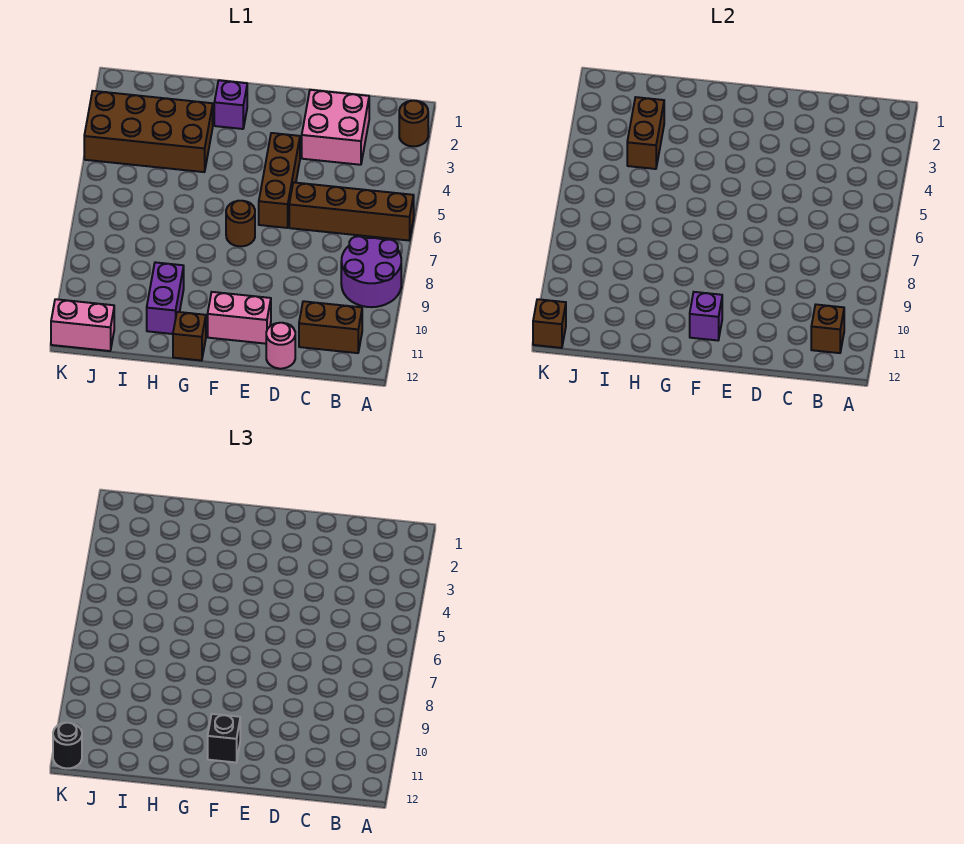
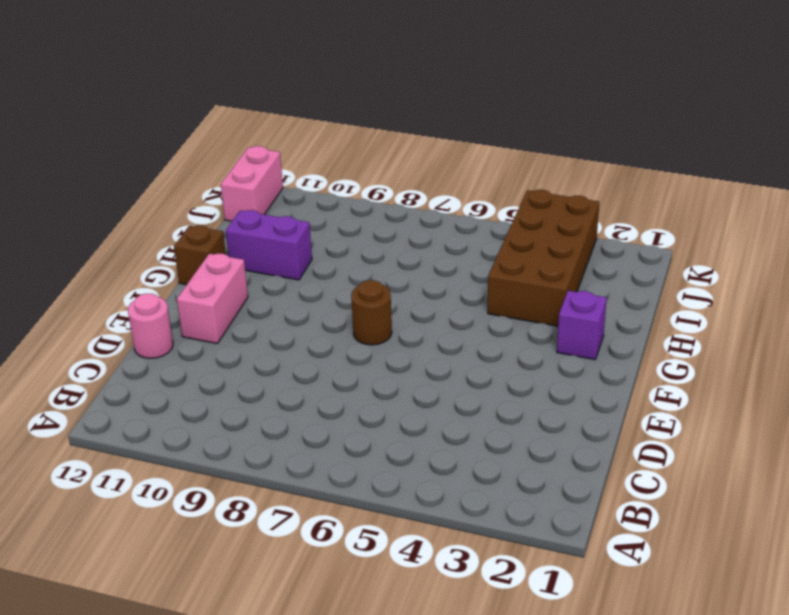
none -> brown round brick A2 level 1
none -> brown brick A6:D6 level 1
none -> purple round brick A8:B9 level 1

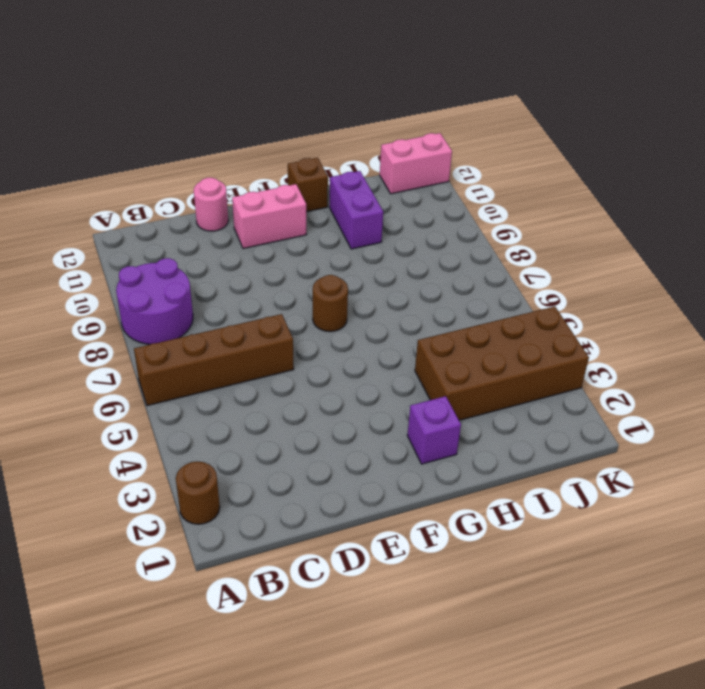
none -> brown brick B11:C11 level 1
none -> pink brick C2:D3 level 1
none -> brown brick E4:E6 level 1

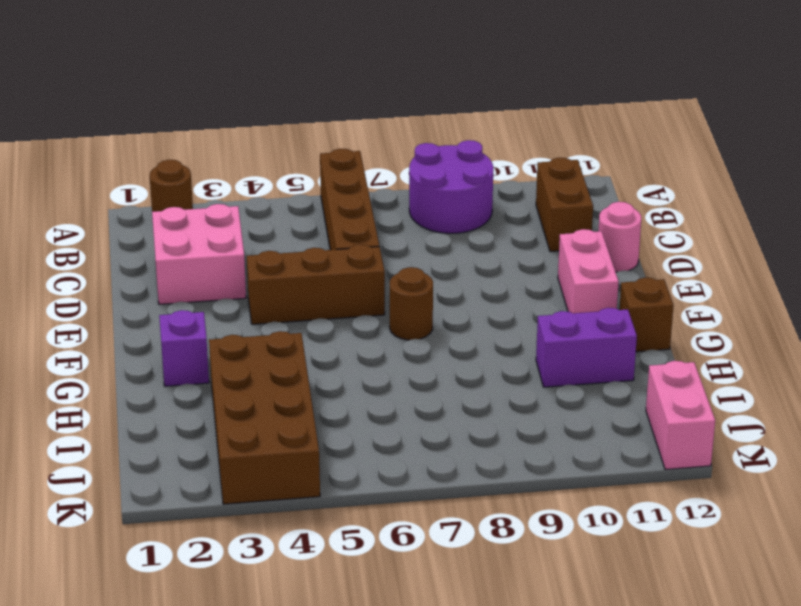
none -> brown brick B11 level 2
none -> purple brick F11 level 2
none -> brown brick I3:I4 level 2

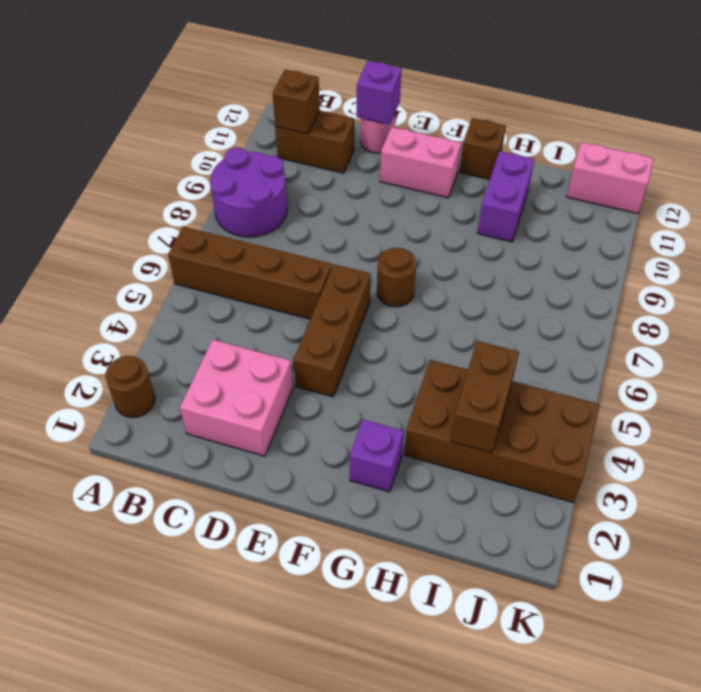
purple brick D12 level 2 -> purple brick F11 level 2
none -> brown brick K12 level 2
none -> black brick F11 level 3
none -> black round brick K12 level 3

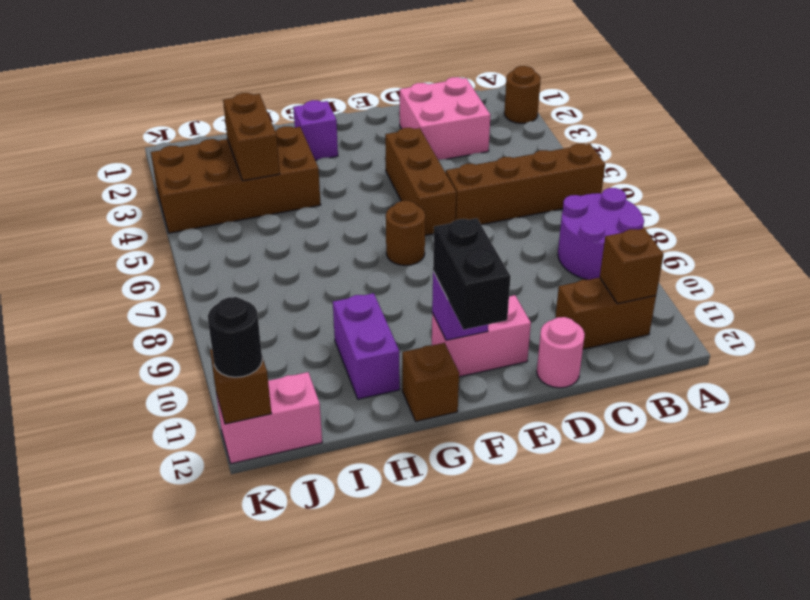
black brick F11:F12 level 3 -> black brick F11 level 3

